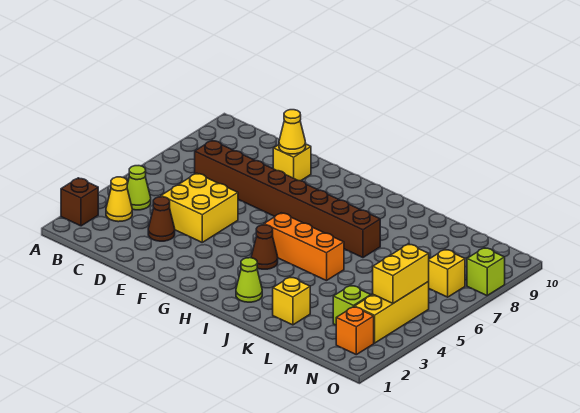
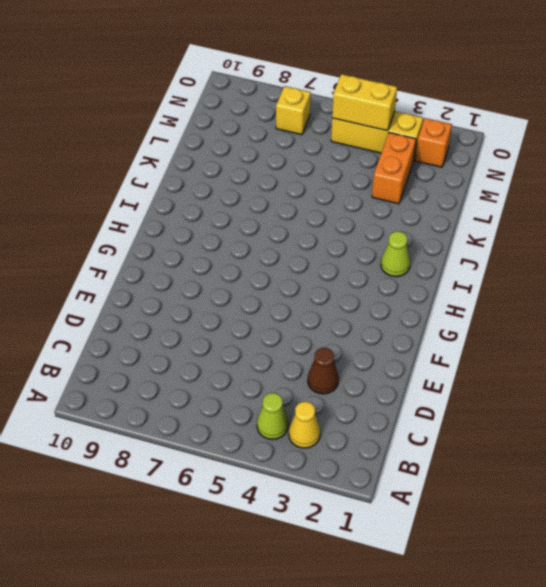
orange brick L3:M3 level 1 -> lime brick M3 level 1
none -> brown brick A2 level 1
none -> brown brick C7:J7 level 1
none -> yellow brick D4:E5 level 1

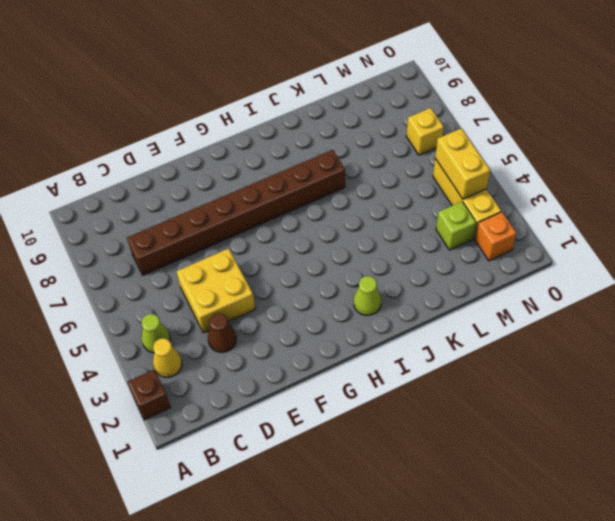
none -> yellow brick E9 level 1
none -> brown cone H4 level 1
none -> orange brick H5:J5 level 1

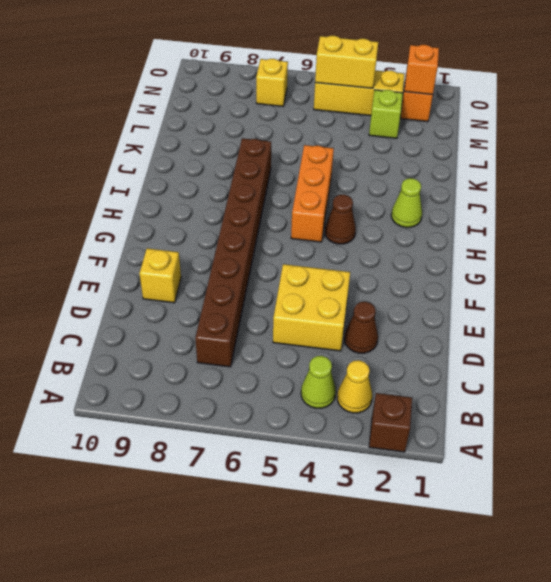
orange brick N2 level 2 -> none
none -> yellow brick K2 level 1
none -> lime brick O8 level 1
none -> yellow cone E9 level 2

